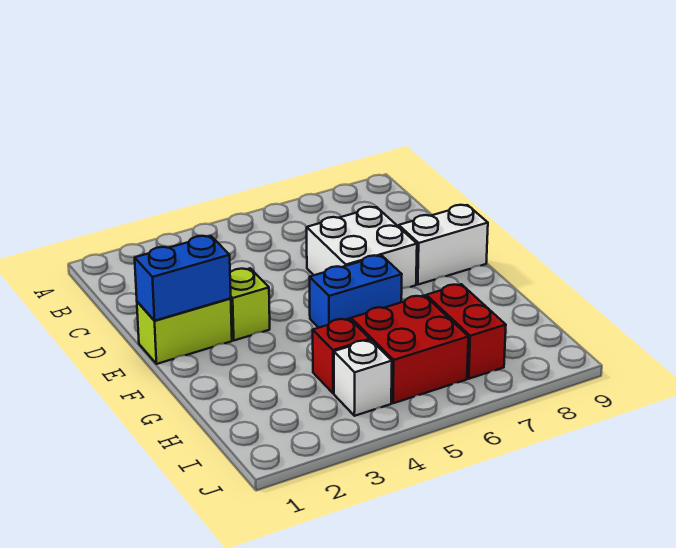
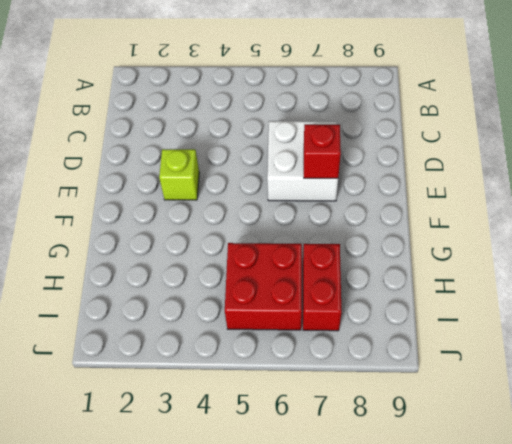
red brick E7 level 2 -> red brick H4 level 1
none -> lime brick E1:E2 level 1
none -> white brick E8:E9 level 1

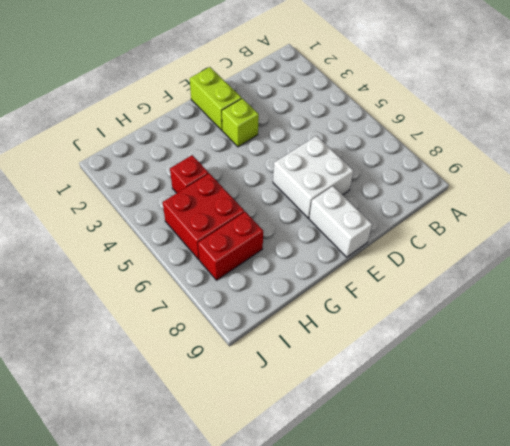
none -> blue brick F5:F6 level 1
none -> white brick I4 level 1

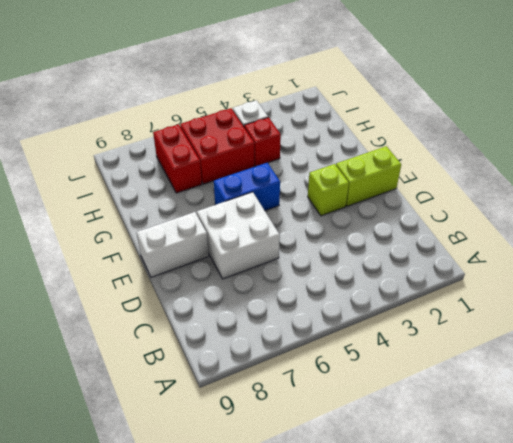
none -> blue brick E1:E2 level 2

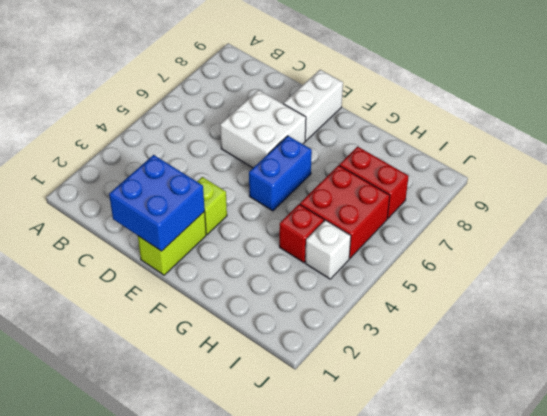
blue brick D1:E2 level 2 -> blue brick E1:E2 level 2

